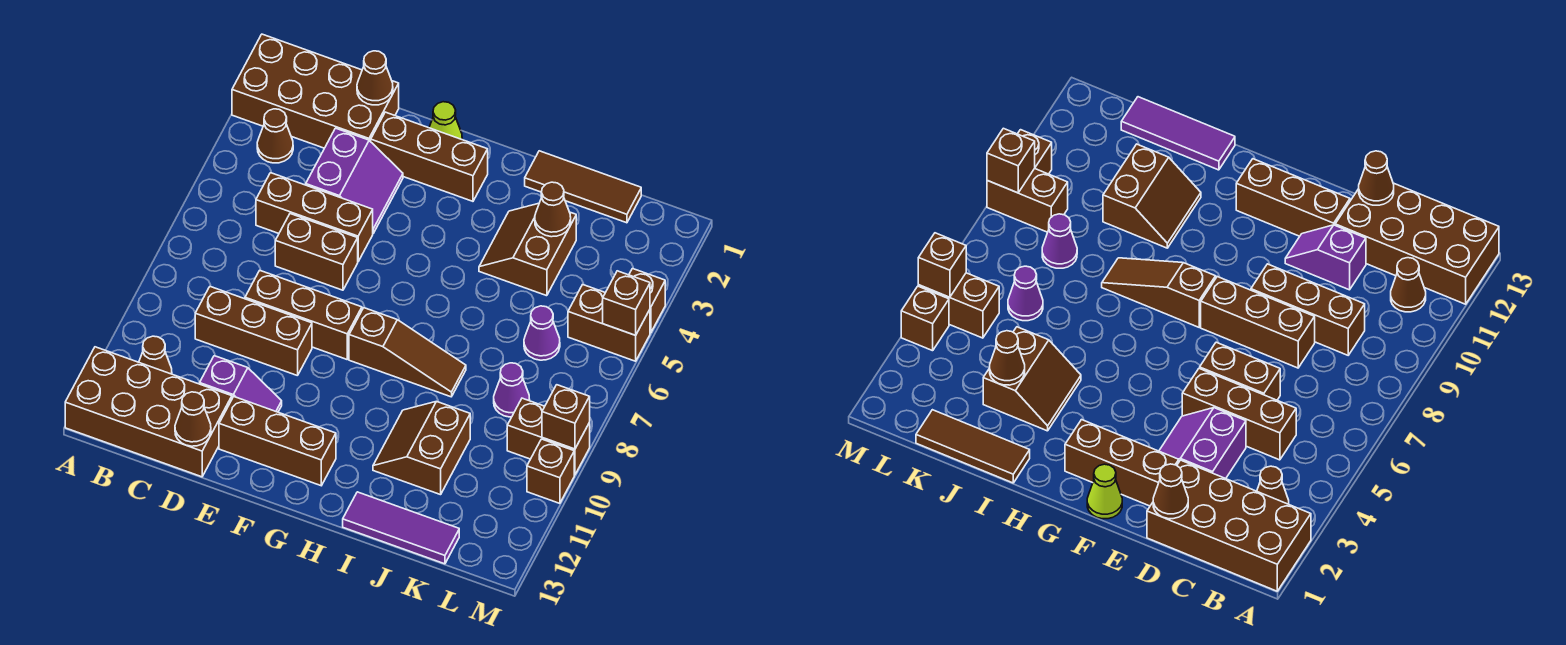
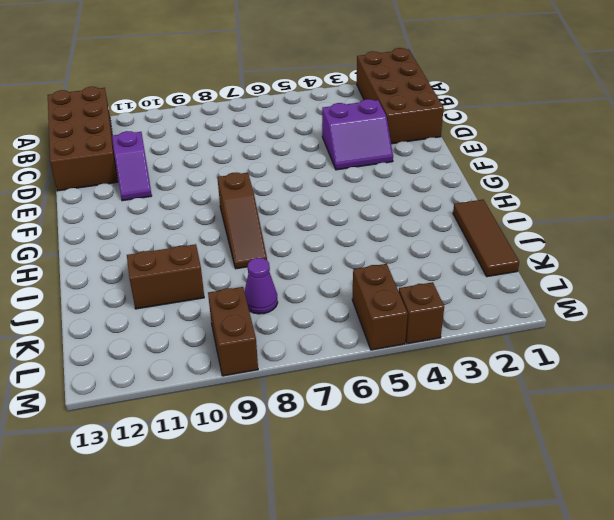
none -> brown cone B3 level 1
none -> brown cone B11 level 1
none -> brown brick C5:E5 level 1

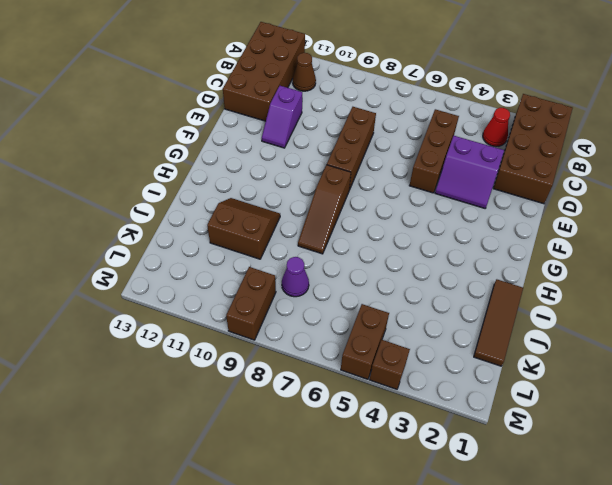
red cone B3 level 1 -> brown cone B3 level 1
none -> brown brick C9:E9 level 1
none -> brown brick D6:E6 level 1
none -> brown brick E2:G2 level 1

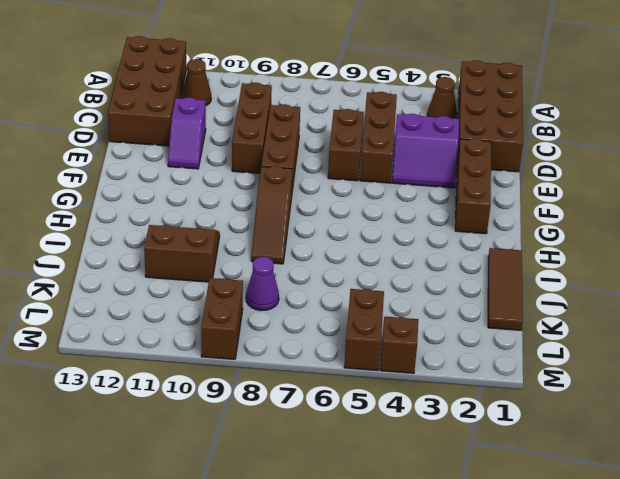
none -> brown brick E12:G12 level 1
none -> lime cone F1 level 1
none -> brown slope I3:J4 level 1 top J

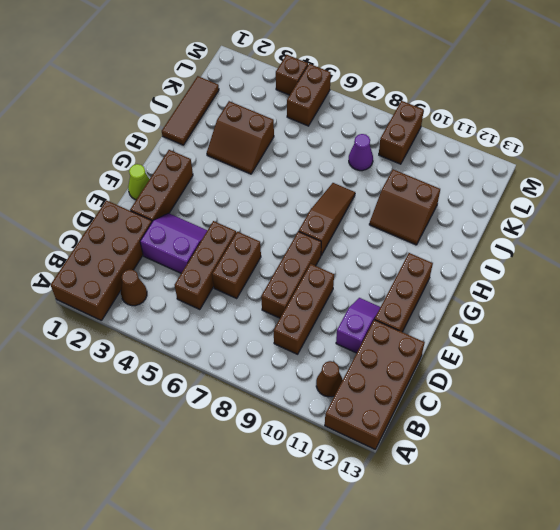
none -> purple tile I13:K13 level 1
none -> purple cone K6 level 1
none -> brown brick M10 level 1

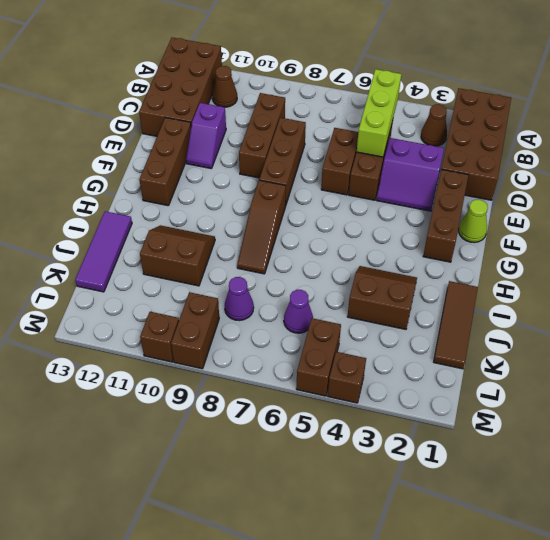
lime brick B5:D5 level 2 -> none
none -> brown cone D1 level 2
none -> brown cone D13 level 2
none -> brown cone J3 level 2

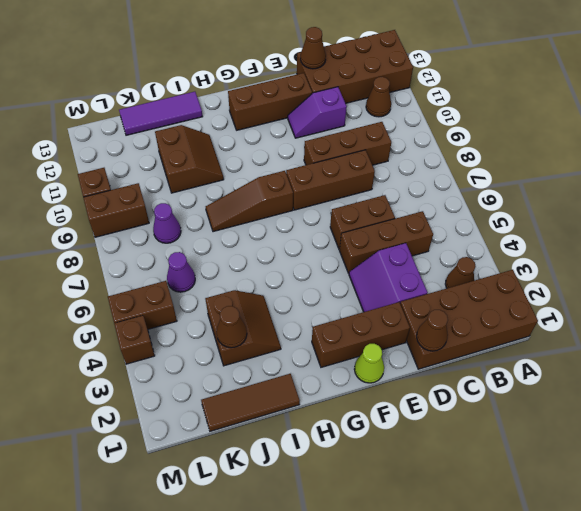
none -> brown brick M5 level 2
none -> brown brick M9 level 2

